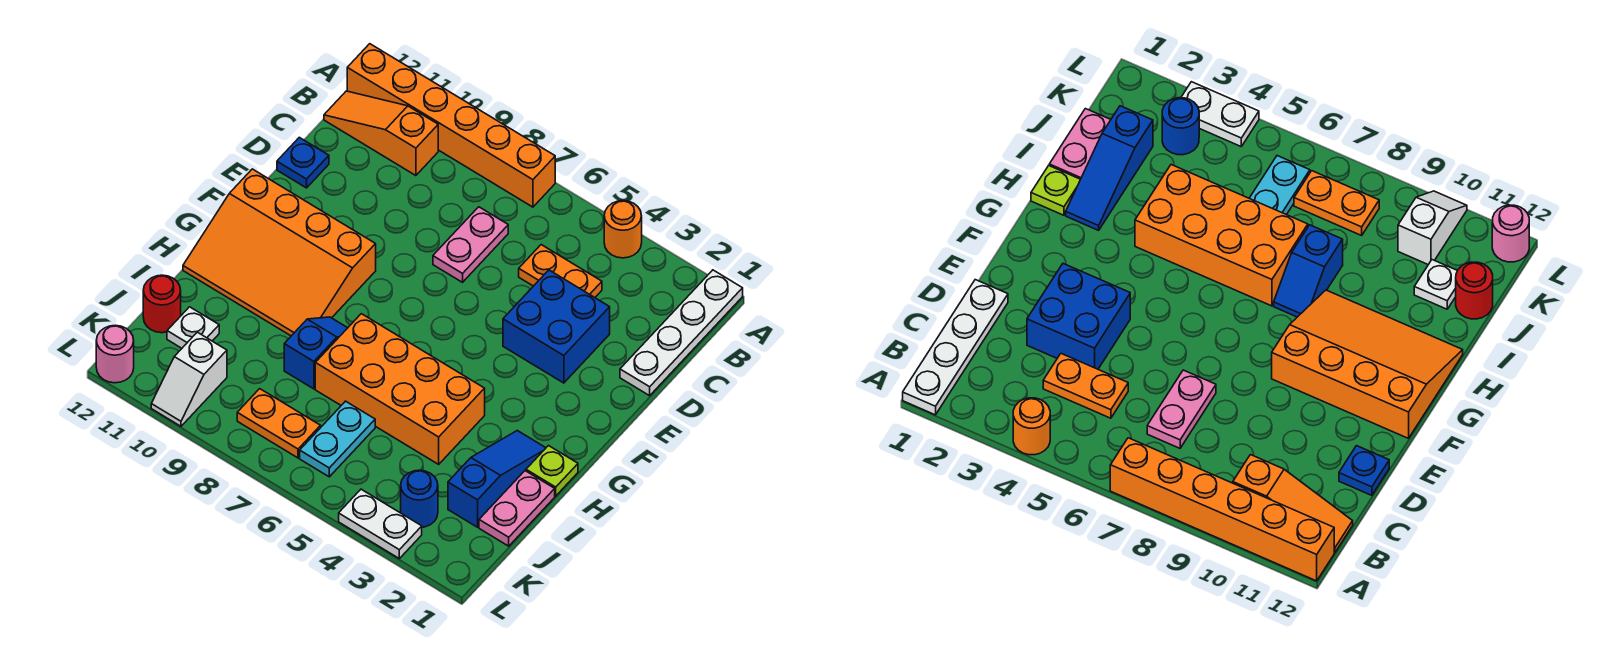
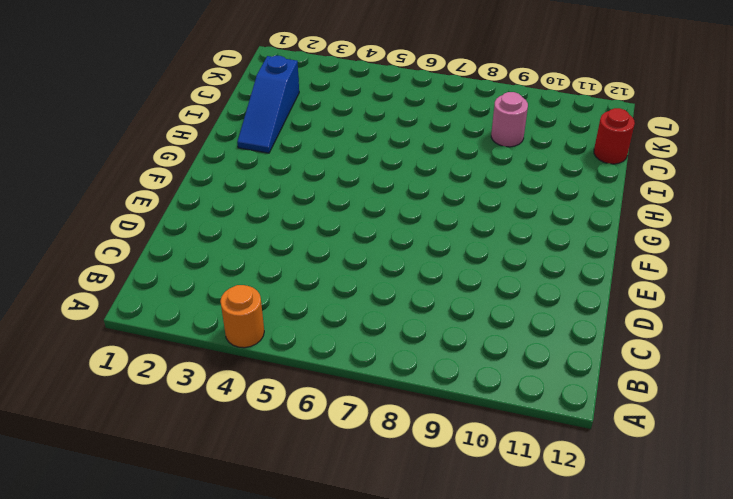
pink round brick J9 level 1 -> pink round brick L12 level 1
none -> white plate A1:D1 level 1
none -> orange brick A7:A12 level 1
none -> orange slope B10:B12 level 1 top 10

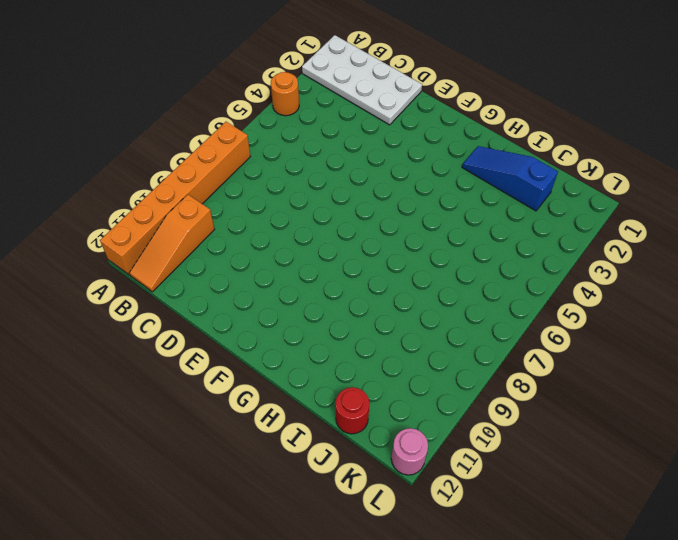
white plate A1:D2 level 1 -> white plate A1:D1 level 1
none -> orange plate C4:C5 level 1
none -> pink plate C7:D7 level 1
none -> blue brick D3:E4 level 1

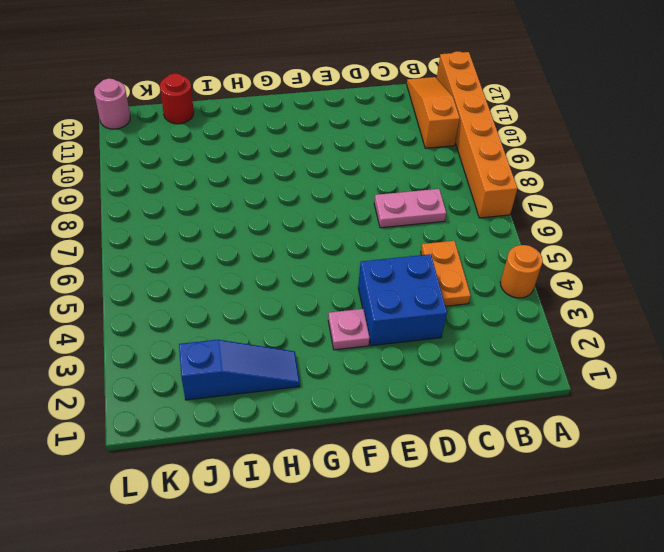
pink plate F3 level 1 -> none
none -> white plate A1:D1 level 1
none -> blue plate D12 level 1
none -> orange slope F9:H12 level 1 top F

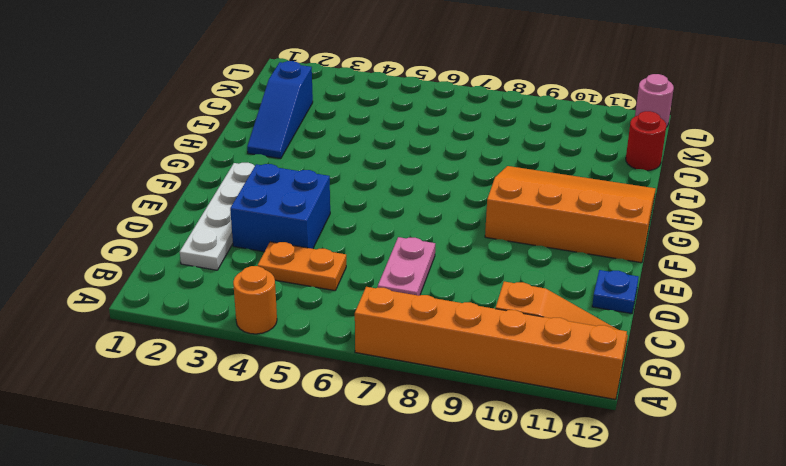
white plate C2:F2 level 1 -> white plate A1:D1 level 1
none -> lime plate H1 level 1
none -> orange brick H4:I7 level 1
none -> blue slope H8:I8 level 1 top I

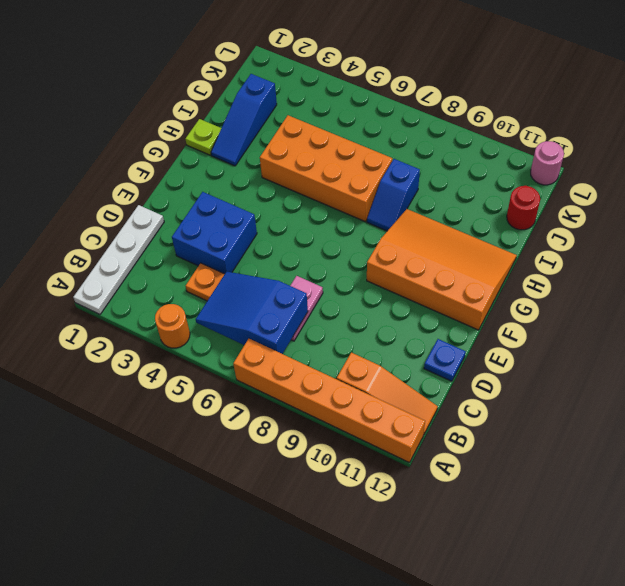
blue slope B5:C7 level 2 top 7 -> none
none -> pink plate I1:J1 level 1
none -> cyan plate J6:K6 level 1
none -> white plate J11 level 1

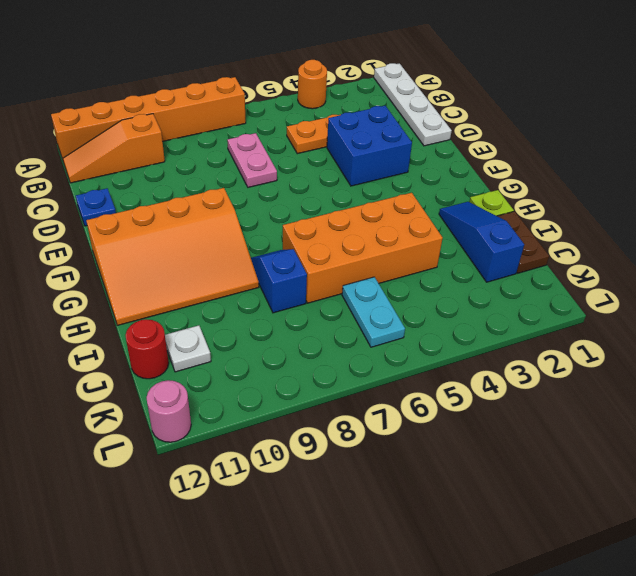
brown plate I1:J1 level 1 -> pink plate I1:J1 level 1
none -> blue round brick K3 level 1
none -> orange plate K7:K8 level 1
none -> white slope K10:L10 level 1 top K

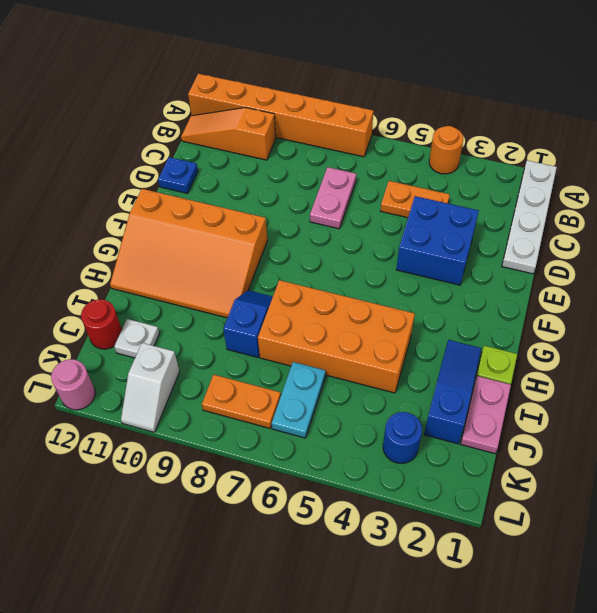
none -> white plate L3:L4 level 1

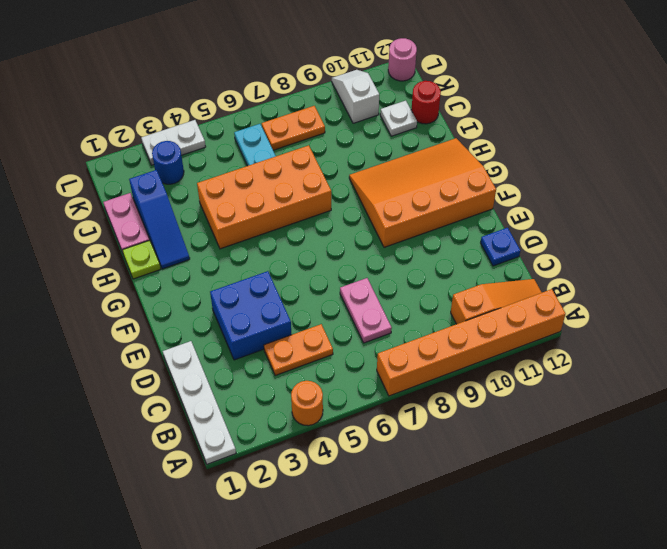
none -> blue slope H8:I8 level 1 top I

